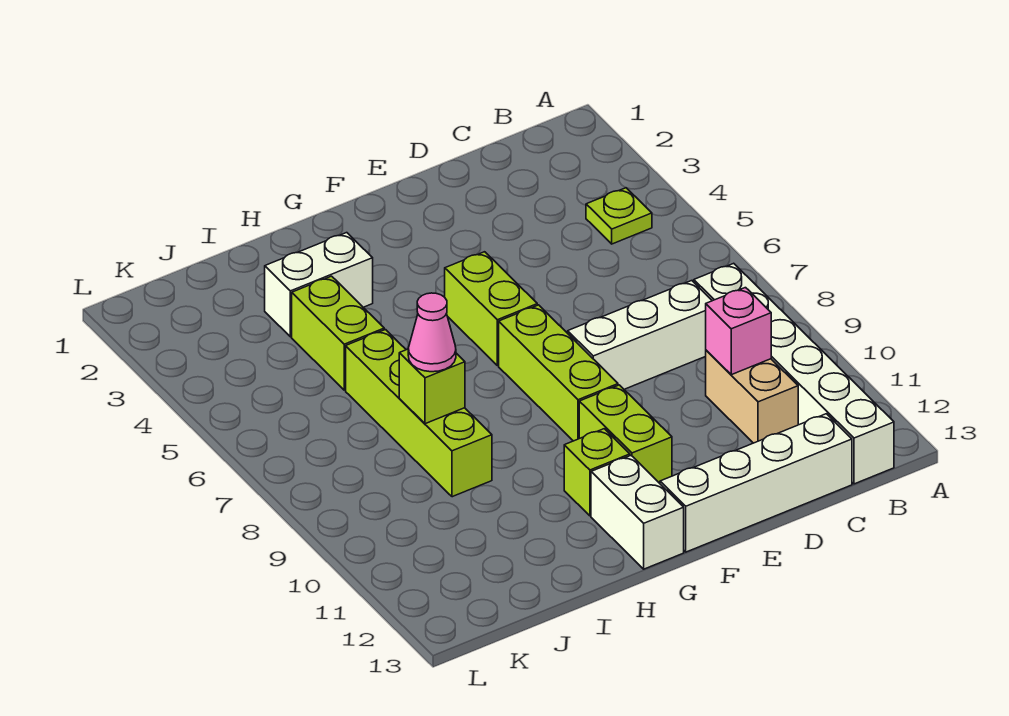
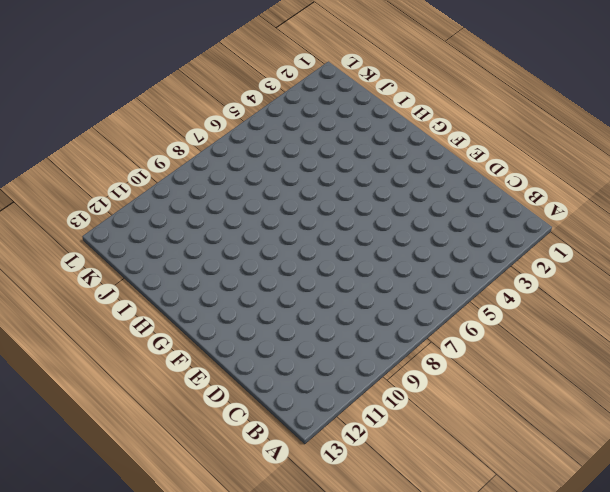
none -> lime plate B4 level 1
none -> white brick B8:B13 level 1
none -> white brick C8:E8 level 1

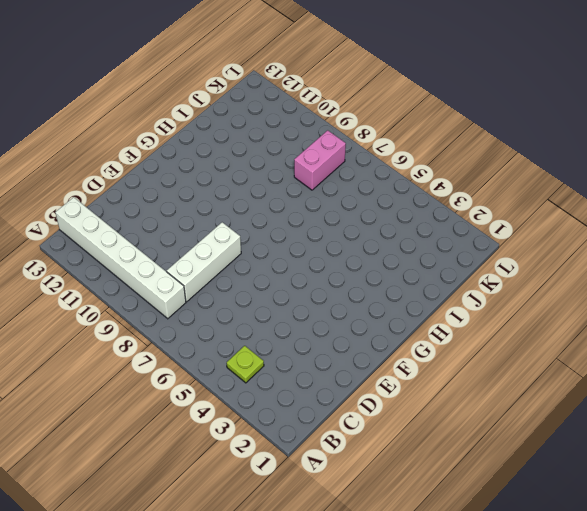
pink brick J8:K8 level 1 -> none
none -> tan brick C10:C11 level 1
none -> white brick C13:F13 level 1
none -> lime brick F5:F6 level 1

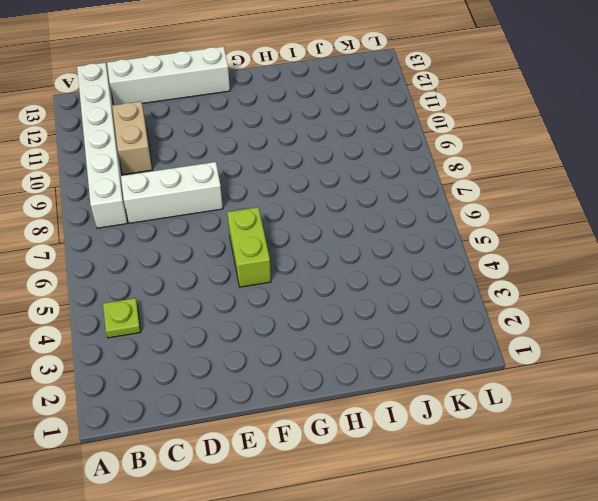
none -> lime brick F7:F9 level 1
none -> lime brick F10:F11 level 1
none -> lime brick G11 level 1

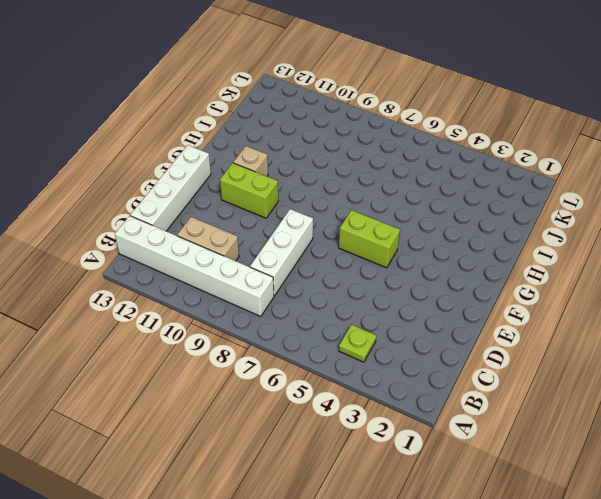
tan brick G11 level 1 -> lime brick G11 level 1
none -> lime brick F7:F9 level 1
none -> white brick G12:G13 level 1
none -> white brick H3:I3 level 1

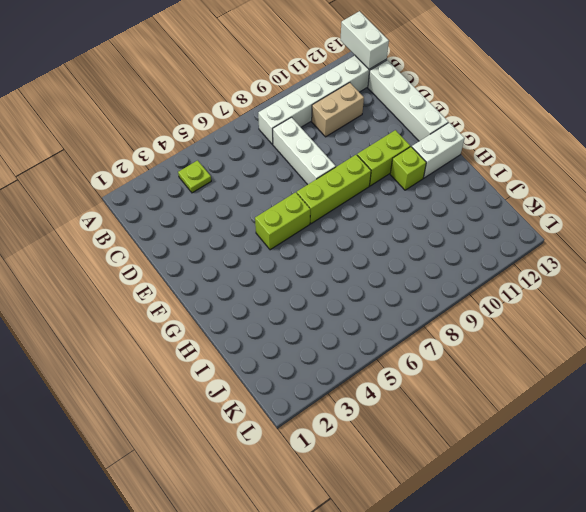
white brick A13:B13 level 2 -> white brick H3:I3 level 1
none -> lime brick I4:I5 level 1
none -> lime brick I6:I9 level 1
none -> pink brick C10 level 2

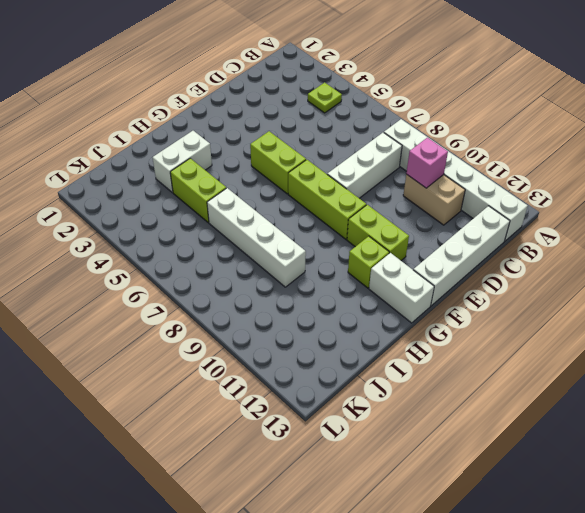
white brick I6:I9 level 1 -> lime brick I6:I9 level 1
none -> lime brick I8 level 2
none -> pink cone I8 level 3

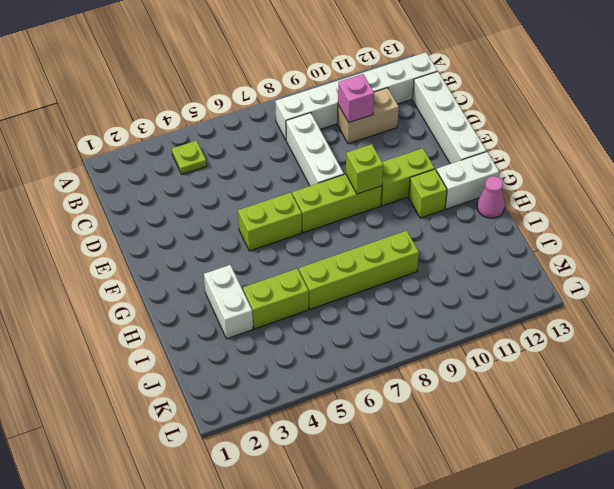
lime brick F9 level 2 -> lime brick I8 level 2
pink cone H13 level 1 -> pink cone I8 level 3

